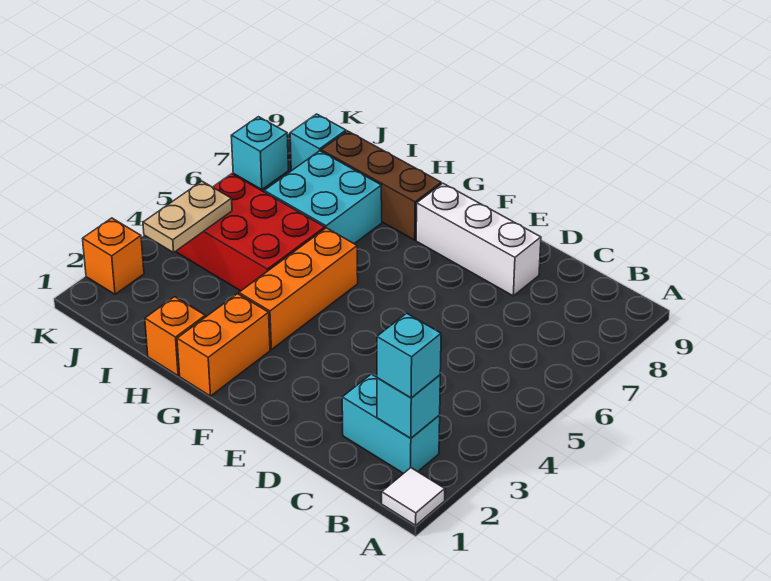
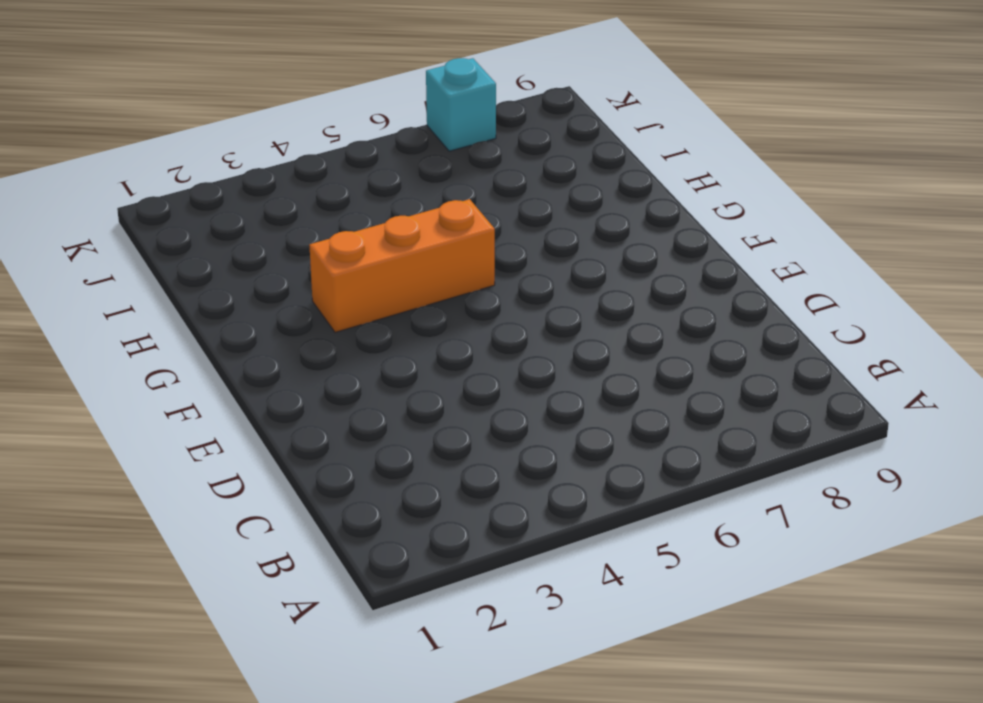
none -> white tile A1 level 1
none -> cyan brick B2:C2 level 1
none -> white brick D8:F8 level 1

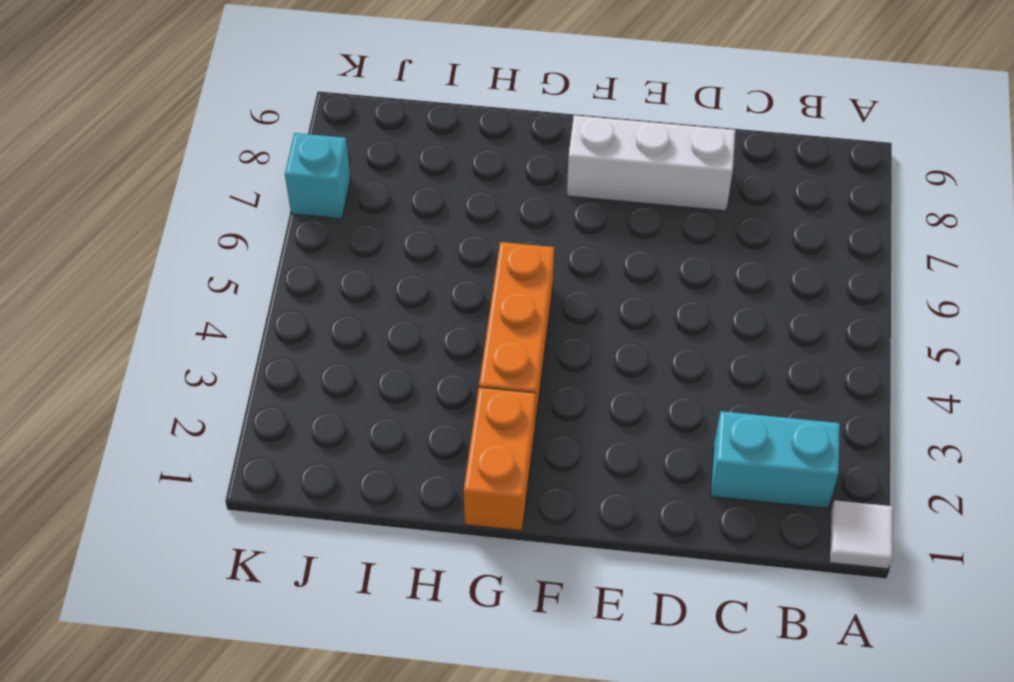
none -> brown brick G8:I8 level 1
none -> orange brick H1 level 1
none -> red brick H4:J5 level 1

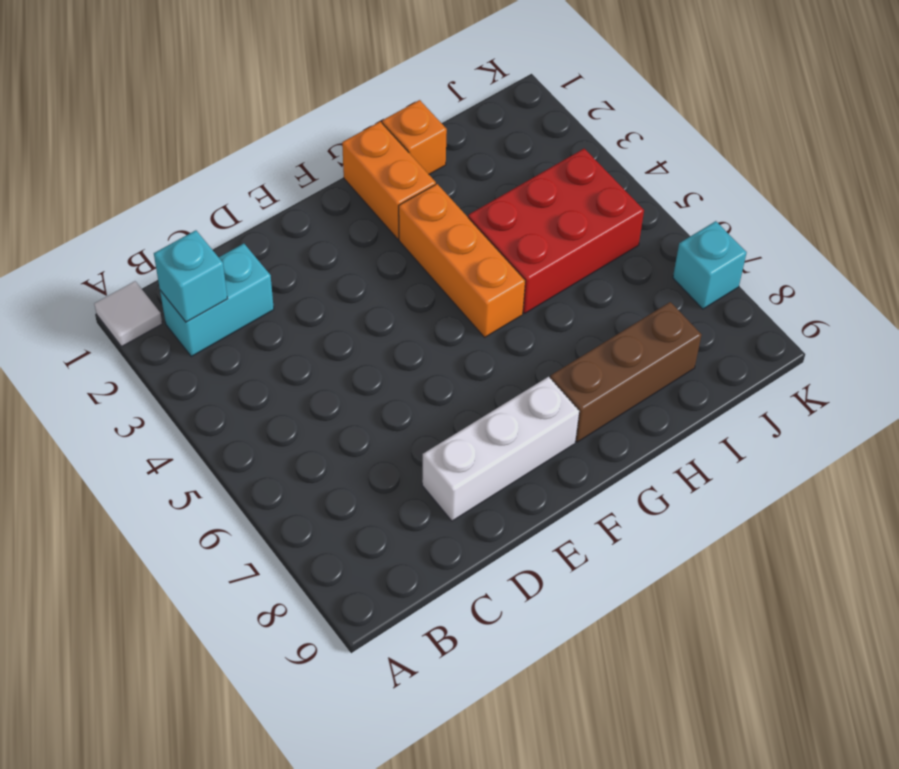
none -> cyan brick H6:I7 level 1
none -> cyan brick J8 level 1
none -> orange brick K2 level 1

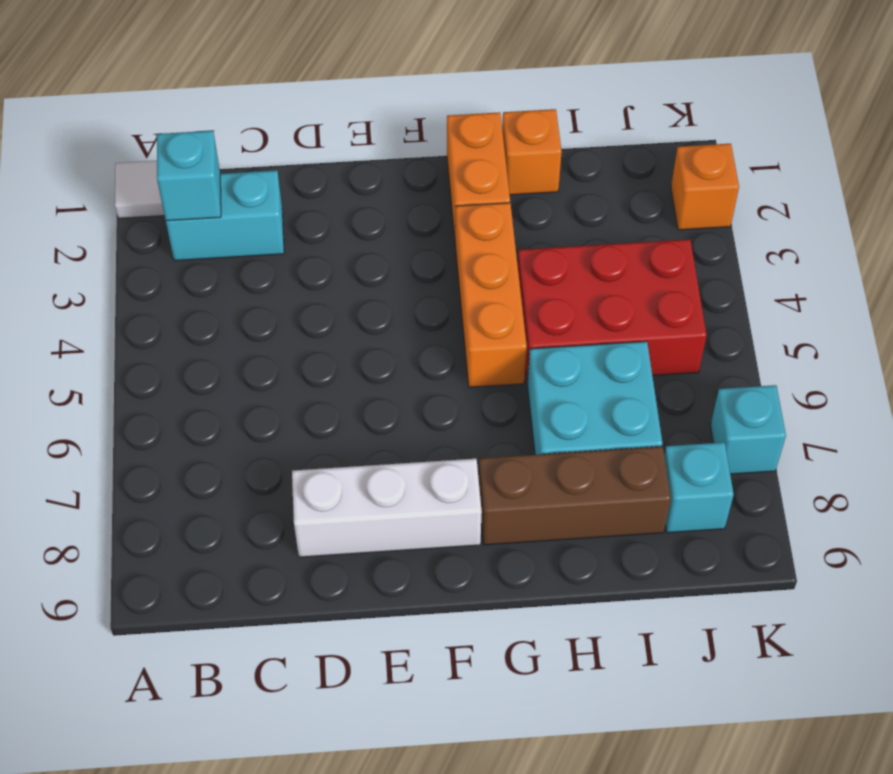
none -> tan plate J3:J4 level 2
none -> cyan brick B2 level 3

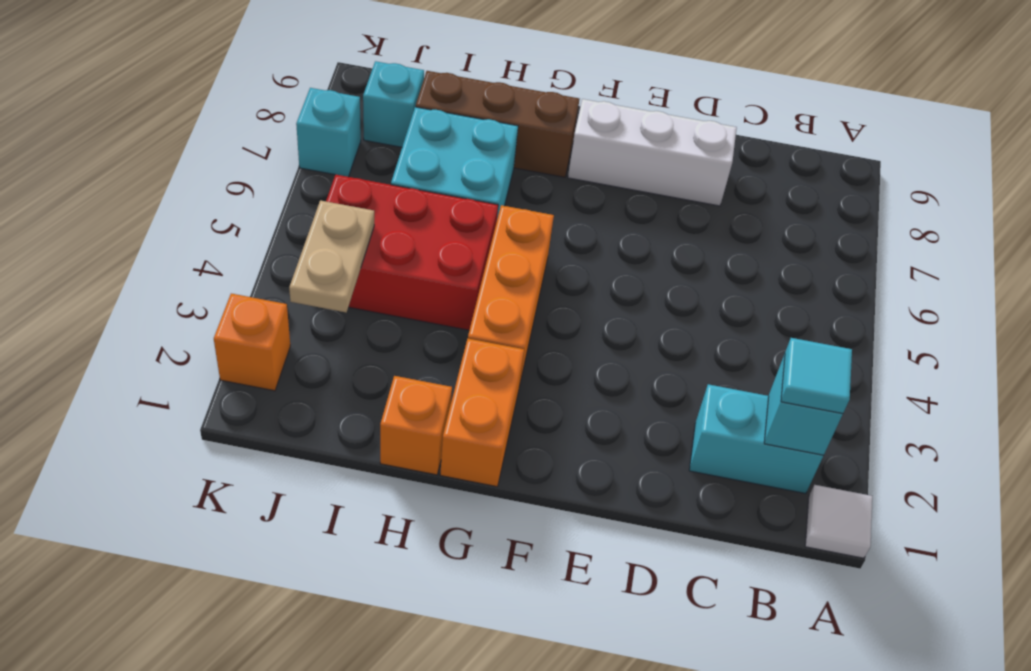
cyan tile B2 level 3 -> cyan brick B2 level 3

